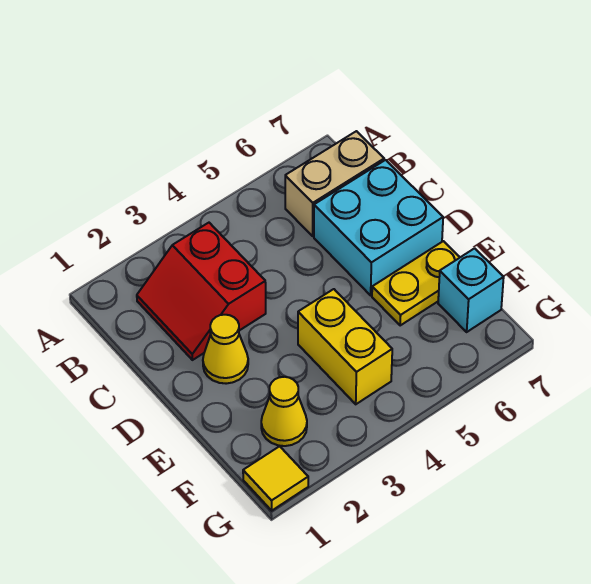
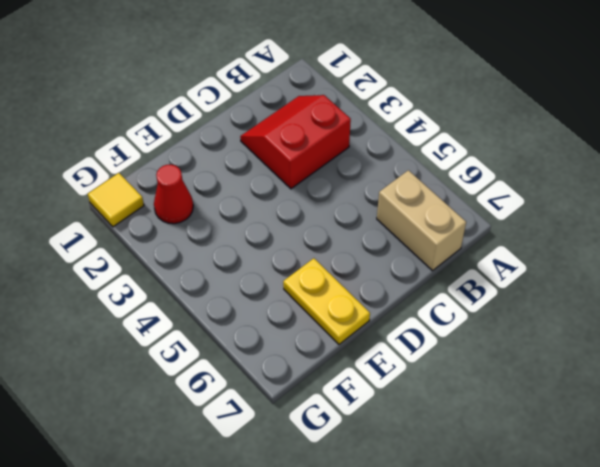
red cone F2 level 1 -> yellow cone F2 level 1
none -> cyan brick C6:D7 level 1
none -> yellow cone D2 level 1

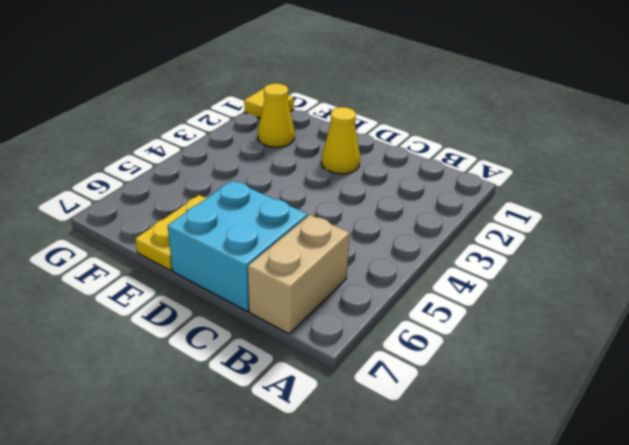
none -> red slope B2:C3 level 1 top 3
none -> yellow brick E4:F4 level 1

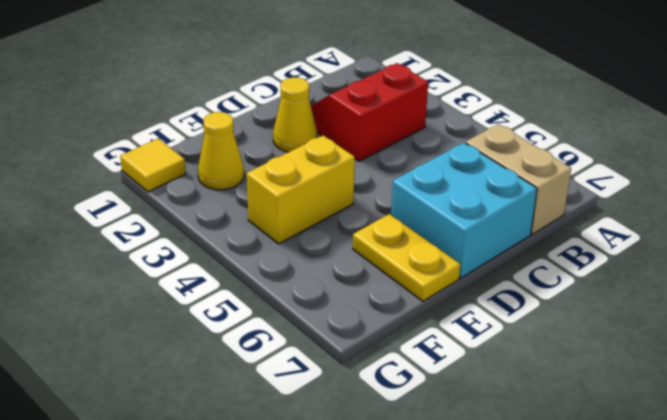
none -> cyan brick F7 level 1

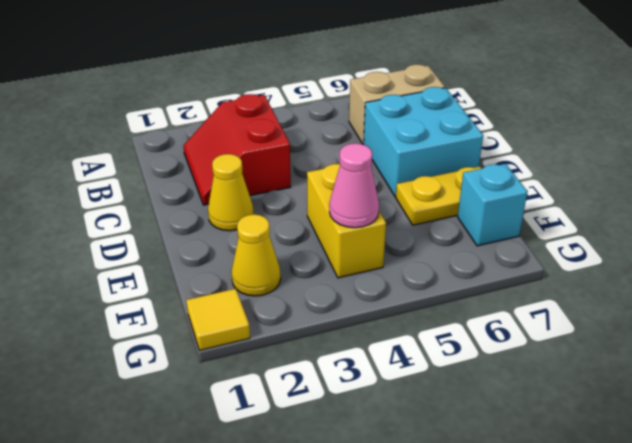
pink cone F4 level 2 -> none

